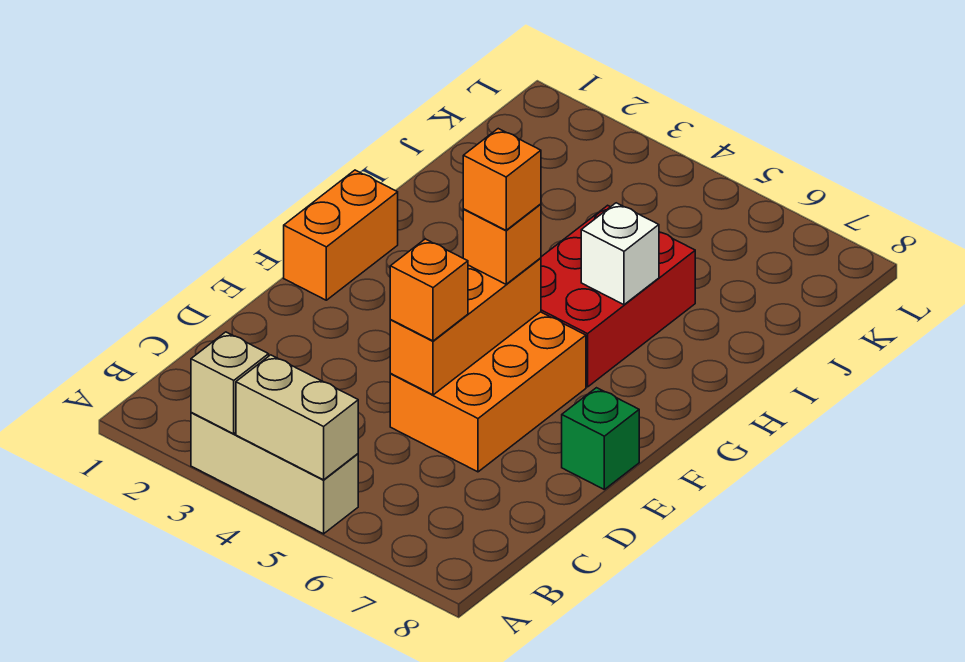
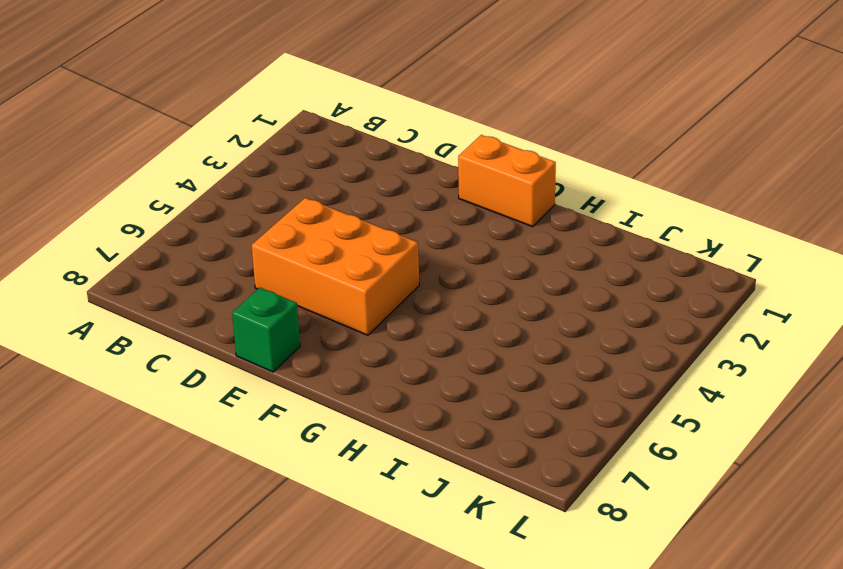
none -> tan brick A3:A5 level 1
none -> red brick G5:I6 level 1
none -> tan brick A3 level 2

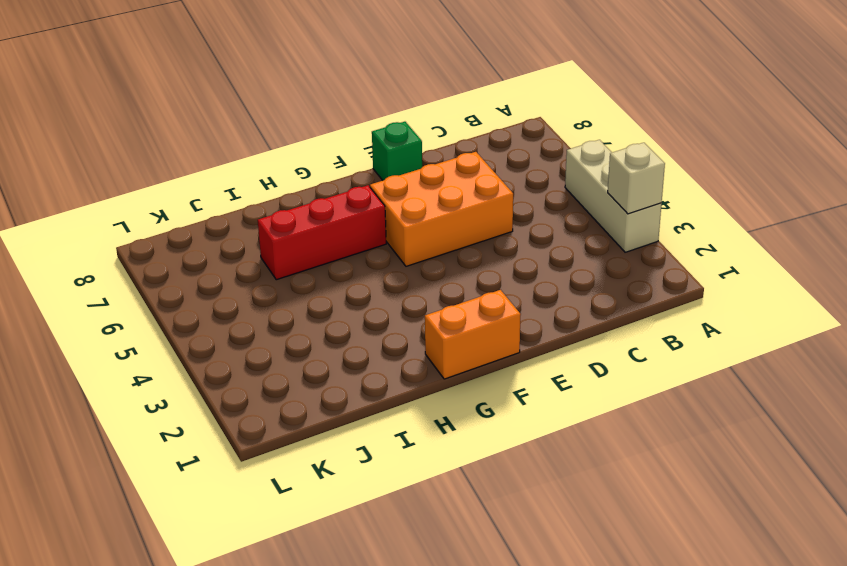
red brick G6:I6 level 1 -> red brick G5:I6 level 1
none -> tan brick A4:A5 level 2
none -> orange brick D5:F5 level 2
none -> white brick H6 level 2

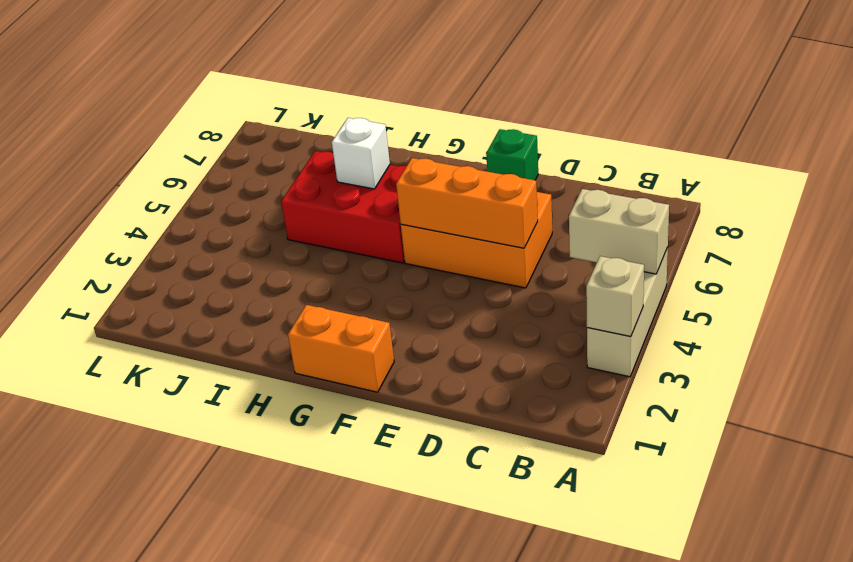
tan brick A5:B5 level 2 -> tan brick A4:A5 level 2
none -> orange brick D5 level 3
none -> orange brick F5 level 3
none -> orange brick F5 level 4

